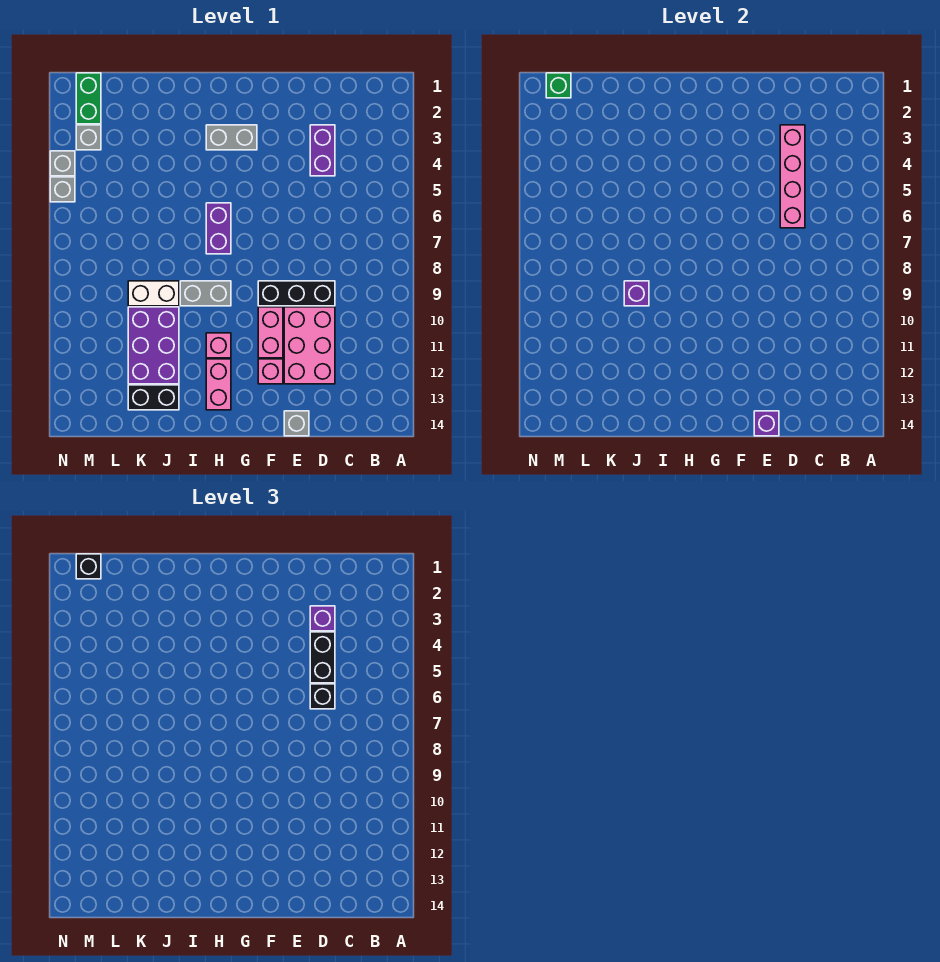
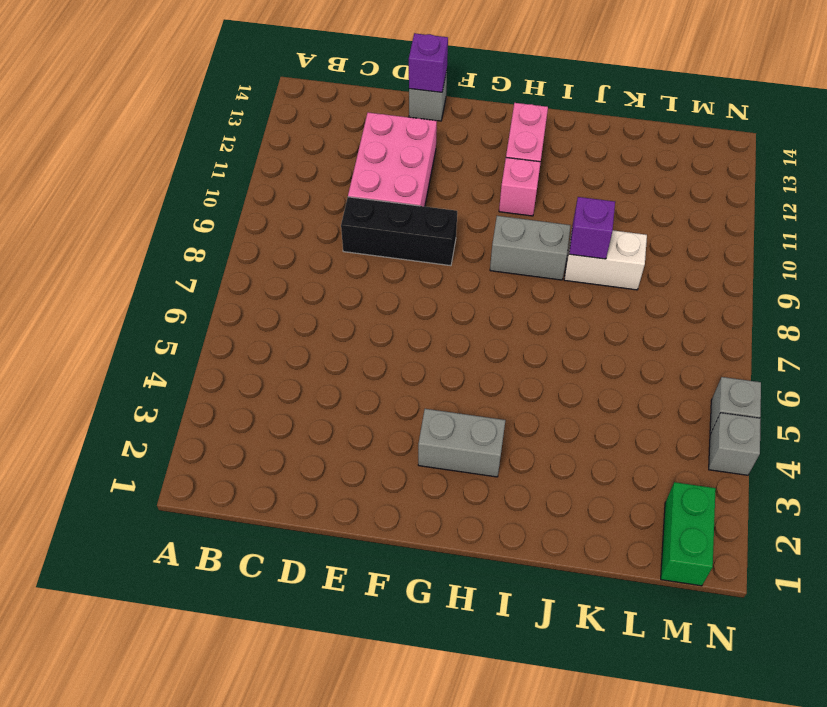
none -> purple brick D3:D4 level 1
none -> pink brick F10:F11 level 1
none -> pink brick F12 level 1

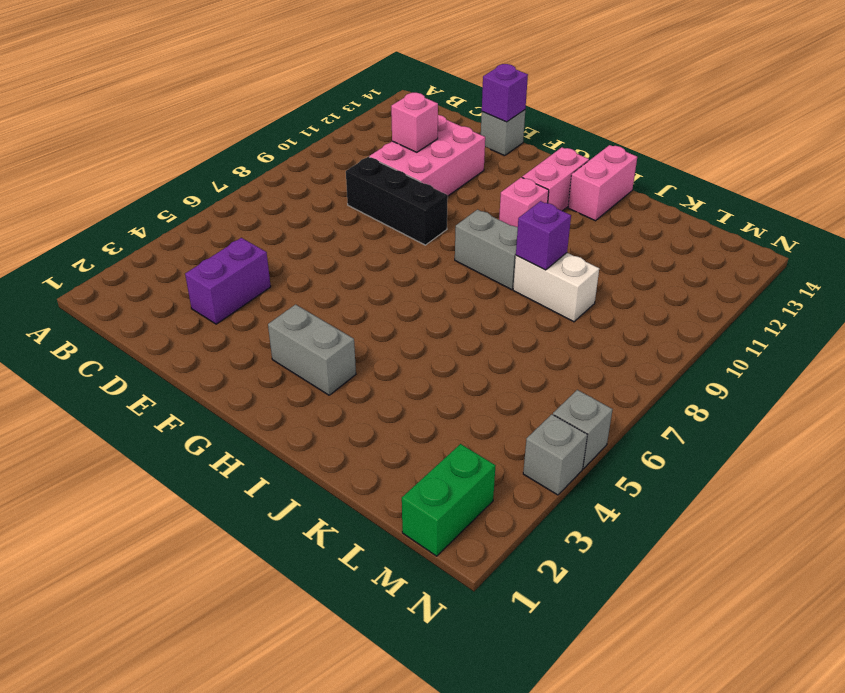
pink brick D11 level 2 -> pink brick F12 level 1
pink brick I13:I14 level 1 -> pink brick F10:F11 level 1
none -> purple brick H6:H7 level 1
none -> purple brick J10:K12 level 1
none -> black brick J13:K13 level 1

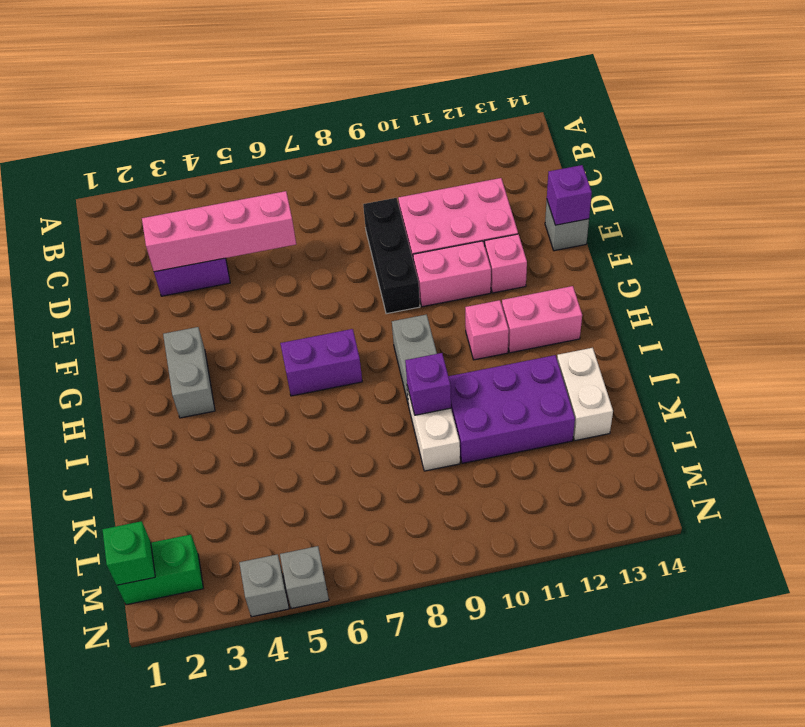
white brick J13:K13 level 1 -> black brick J13:K13 level 1
none -> grey brick M3 level 1
none -> purple brick D3 level 3
none -> black brick D4:D5 level 3

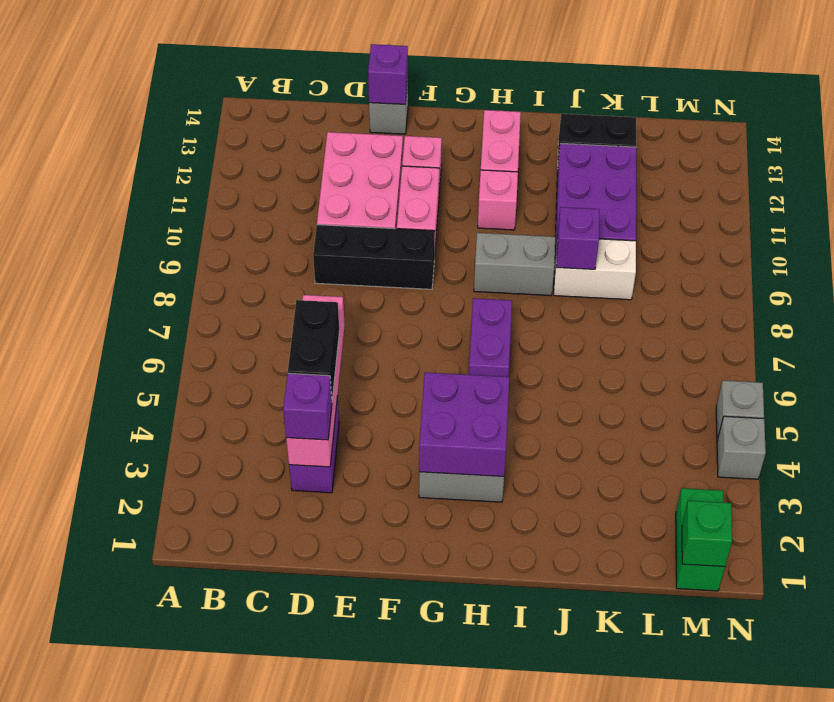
purple brick G3:H4 level 2 -> none
none -> grey brick M3 level 1
none -> black brick D6 level 3
none -> black brick M1 level 3

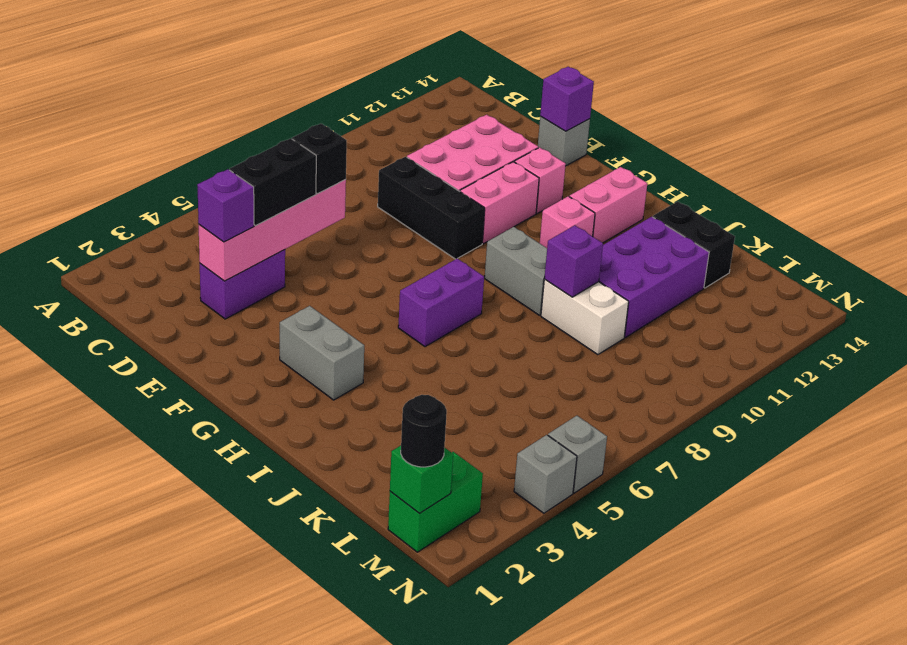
black round brick M1 level 3 -> black brick M1 level 3
none -> grey brick M3 level 1

